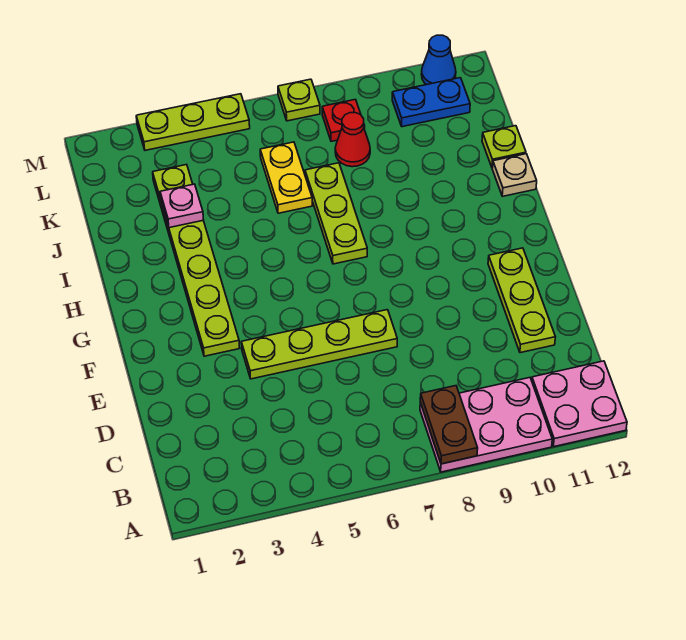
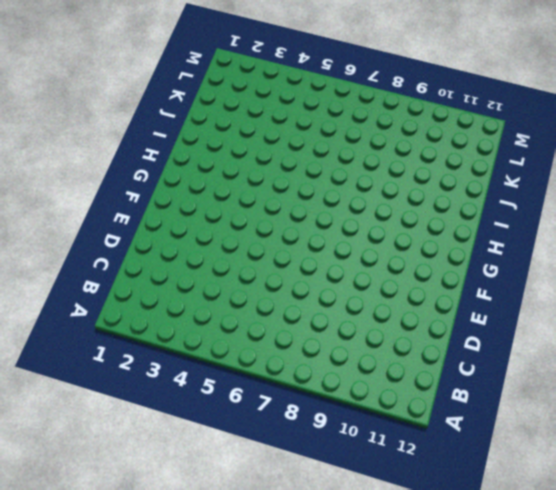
none -> pink plate A8:B10 level 1
none -> pink plate A11:B12 level 1
none -> lime plate D11:F11 level 1

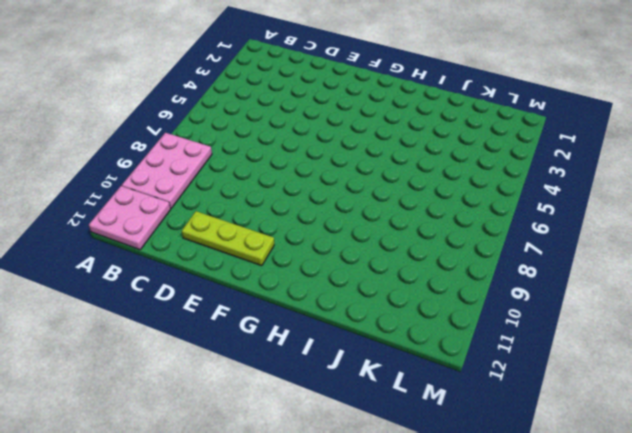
none -> lime plate E4:E7 level 1
none -> lime plate F3:K3 level 1
none -> lime plate H7:J7 level 1

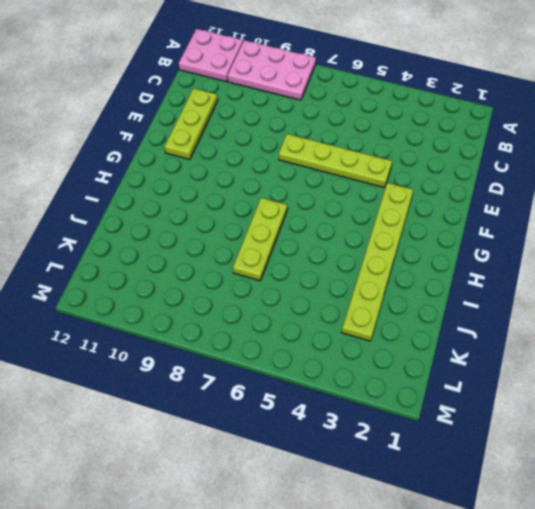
none -> tan plate I12 level 1
none -> yellow plate J6:K6 level 1
none -> lime plate J12 level 1

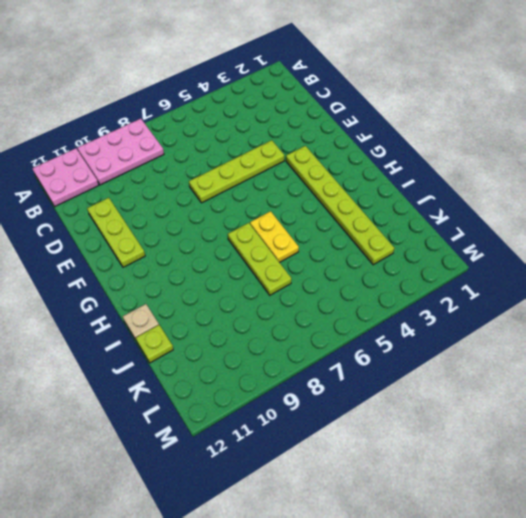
yellow plate H6:I6 level 1 -> yellow plate J6:K6 level 1
none -> red cone K8 level 1
none -> red plate L8 level 1
none -> blue plate L10:L11 level 1

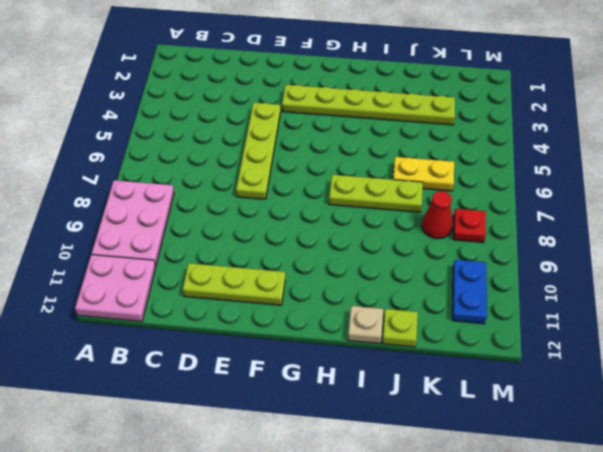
none -> lime plate M3:M5 level 1
none -> lime plate M7 level 1
none -> blue cone M11 level 1

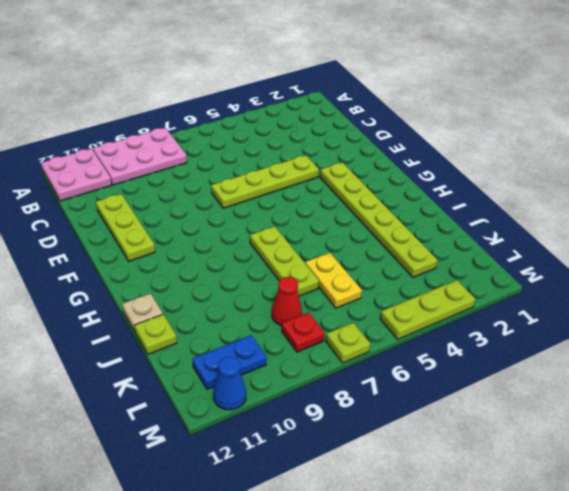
none -> brown plate A8:B8 level 2
none -> pink plate J3 level 2

